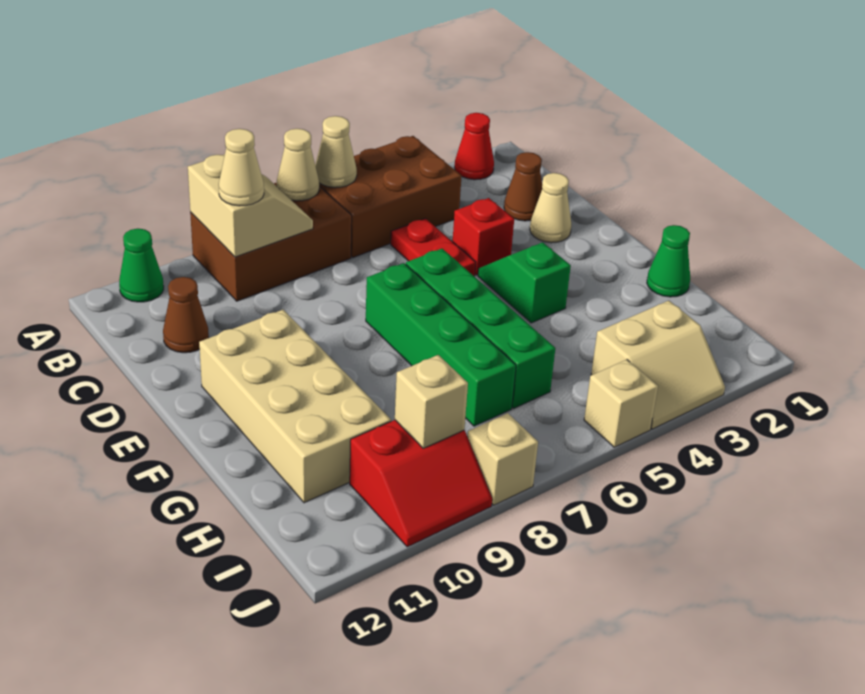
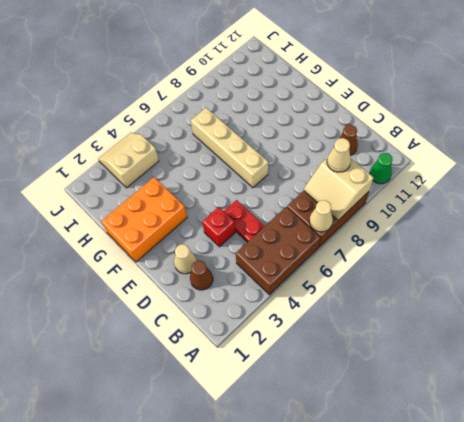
tan brick E7:H7 level 1 -> green brick E7:H7 level 1
orange brick F1:G3 level 1 -> green cone G1 level 1
none -> red cone A2 level 1
none -> green slope E4:F4 level 1 top F
none -> green brick E6:H6 level 1

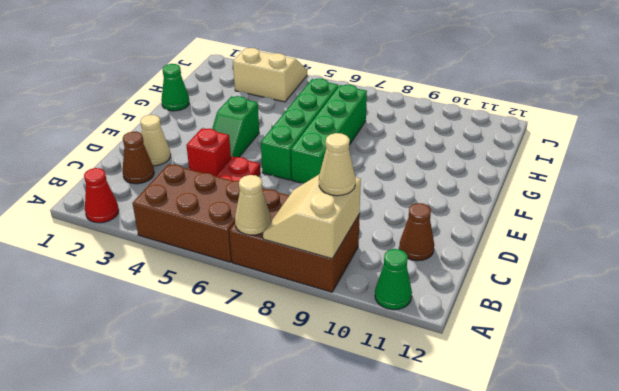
none -> tan brick E10:H11 level 1
none -> red slope I9:J10 level 1 top I
none -> tan brick J5 level 1

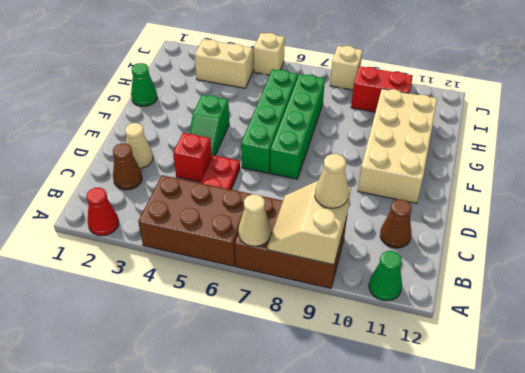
none -> tan cone A6 level 2
none -> tan brick I9 level 2

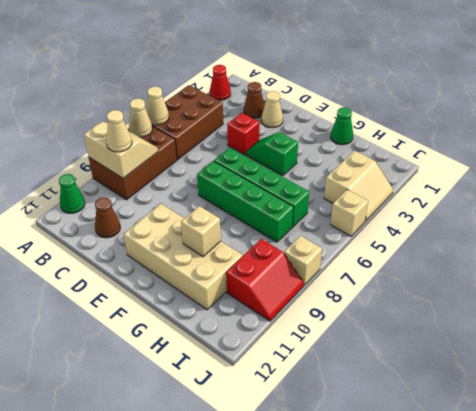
tan brick G10 level 2 -> tan brick I9 level 2
none -> red plate C5:D5 level 1

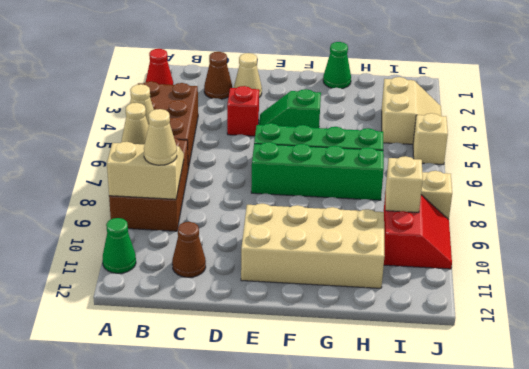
none -> red plate C5:D5 level 1

